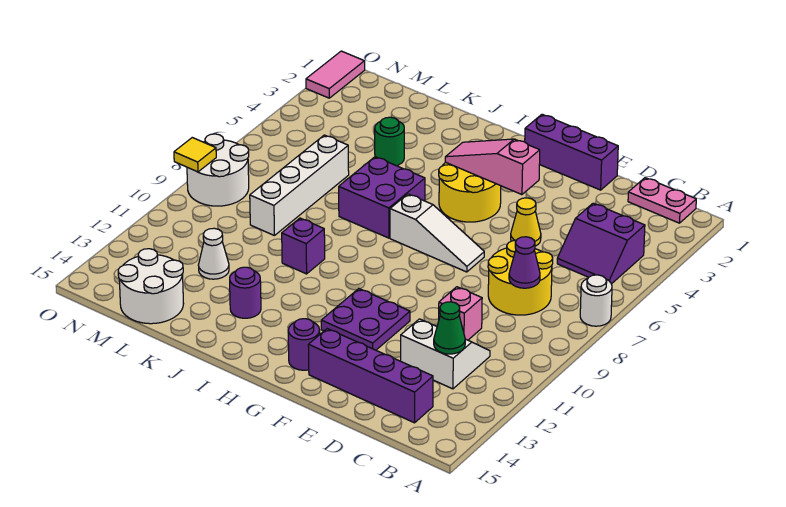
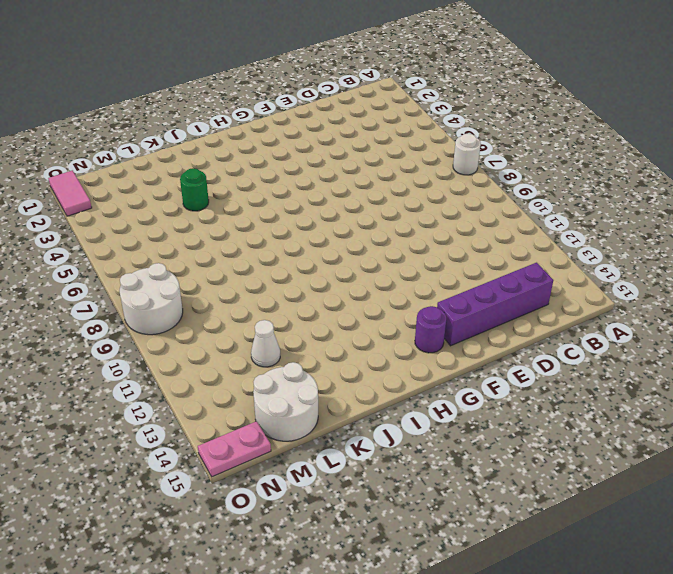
pink plate N15:O15 level 1 -> pink plate B1:C1 level 1
none -> purple slope B4:C5 level 1 top 4
none -> yellow round brick C7:D8 level 1
none -> white slope C11:D12 level 1 top 12

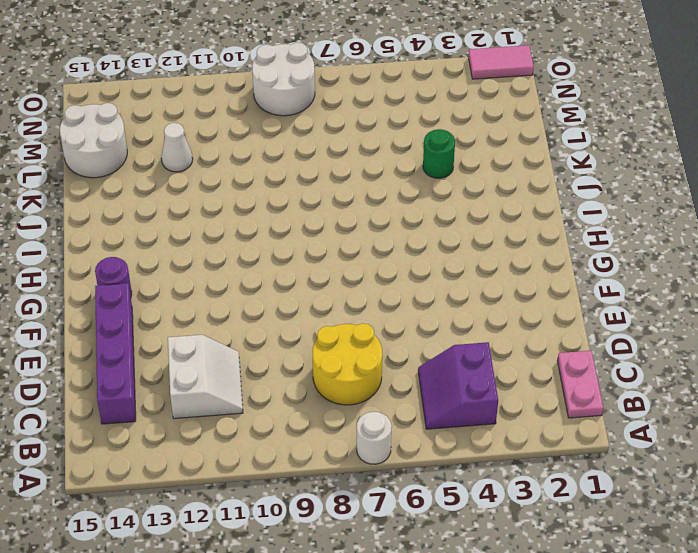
none -> pink brick D10 level 1
none -> purple brick E1:G1 level 1
none -> yellow cone E5 level 1

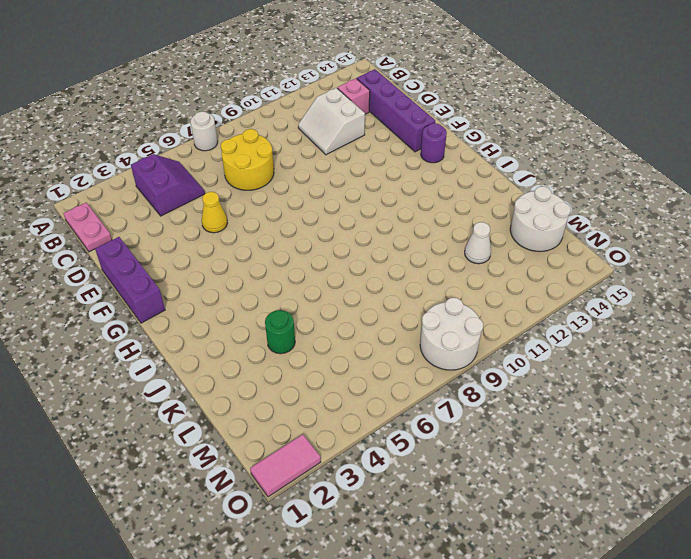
pink brick C13 level 1 -> pink brick D10 level 1
none -> white slope F7:H7 level 1 top H
none -> purple plate F11:G12 level 1
none -> yellow round brick G4:H5 level 1

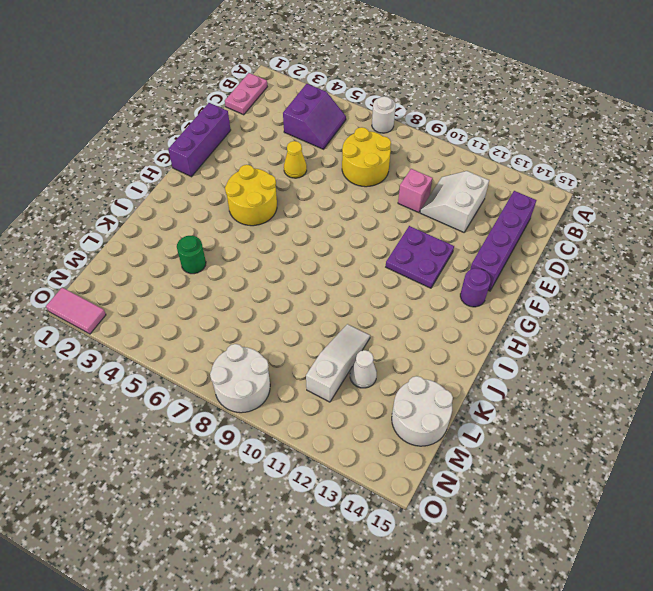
white slope K11:M11 level 1 top M -> white slope F7:H7 level 1 top H
none -> purple brick I6:J7 level 1
none -> purple brick J10 level 1
none -> purple round brick J13 level 1

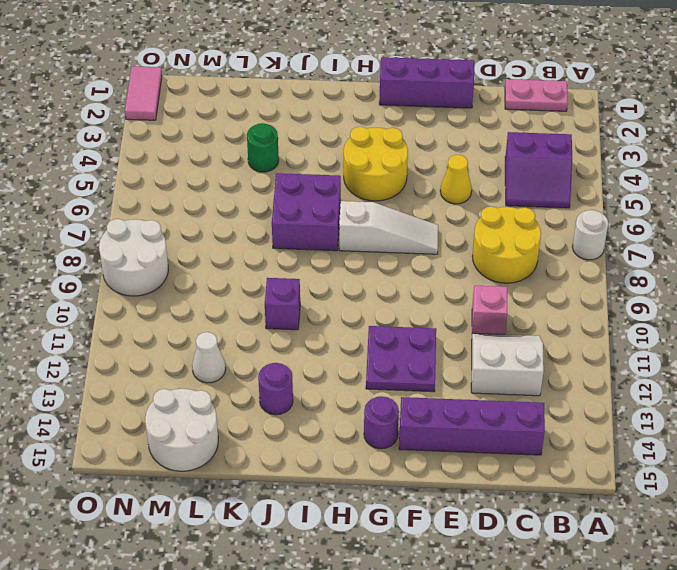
none -> white brick L6:L9 level 1
none -> purple cone C8 level 2
none -> green cone C12 level 2

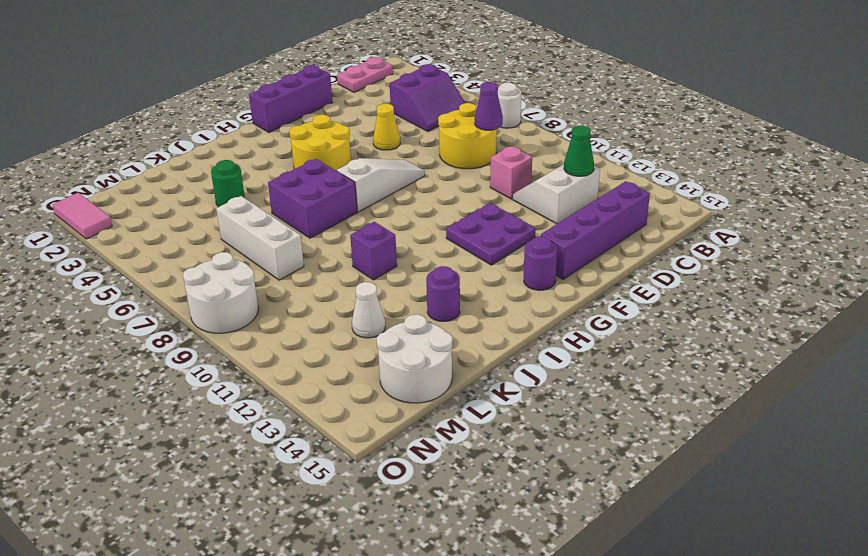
white brick L6:L8 level 1 -> white brick L6:L9 level 1
none -> pink slope F4:H4 level 2 top F
none -> yellow tile O9 level 2

